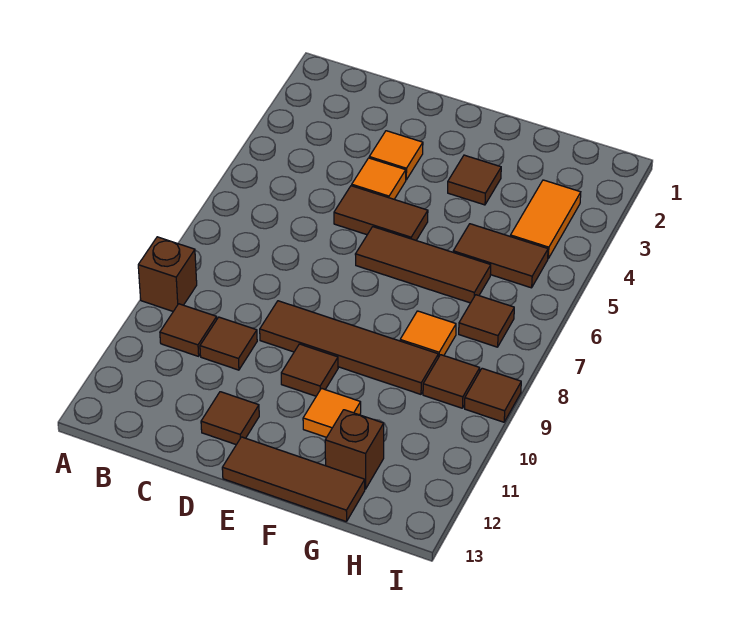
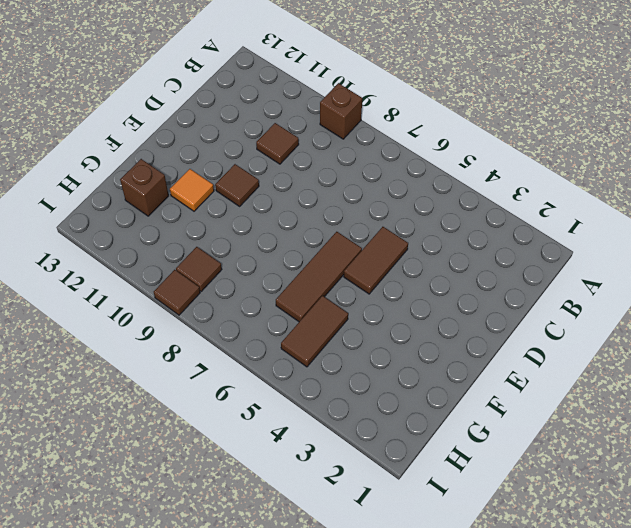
none -> brown tile B10 level 1
none -> orange tile D3 level 1
none -> orange tile D4 level 1

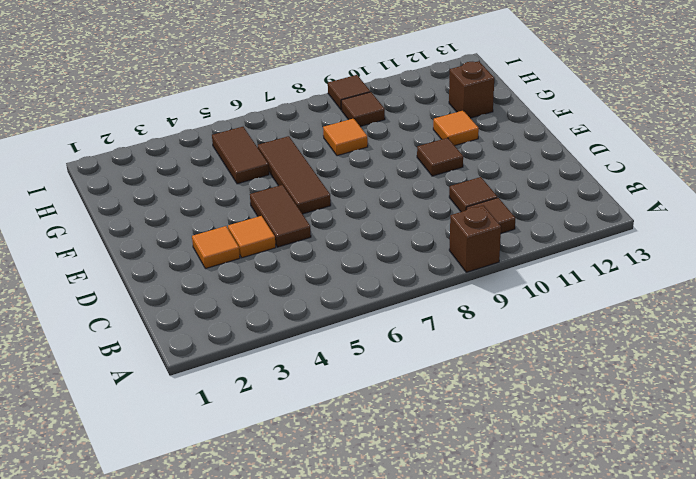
none -> brown tile D9:G9 level 1
none -> brown tile D12 level 1
none -> brown tile E13:G13 level 1

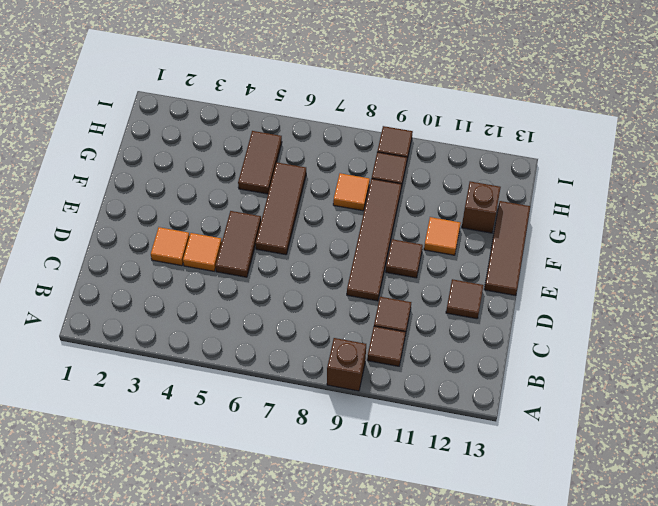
none -> brown tile F3 level 1
none -> orange tile H3:H4 level 1
none -> brown tile H7 level 1

